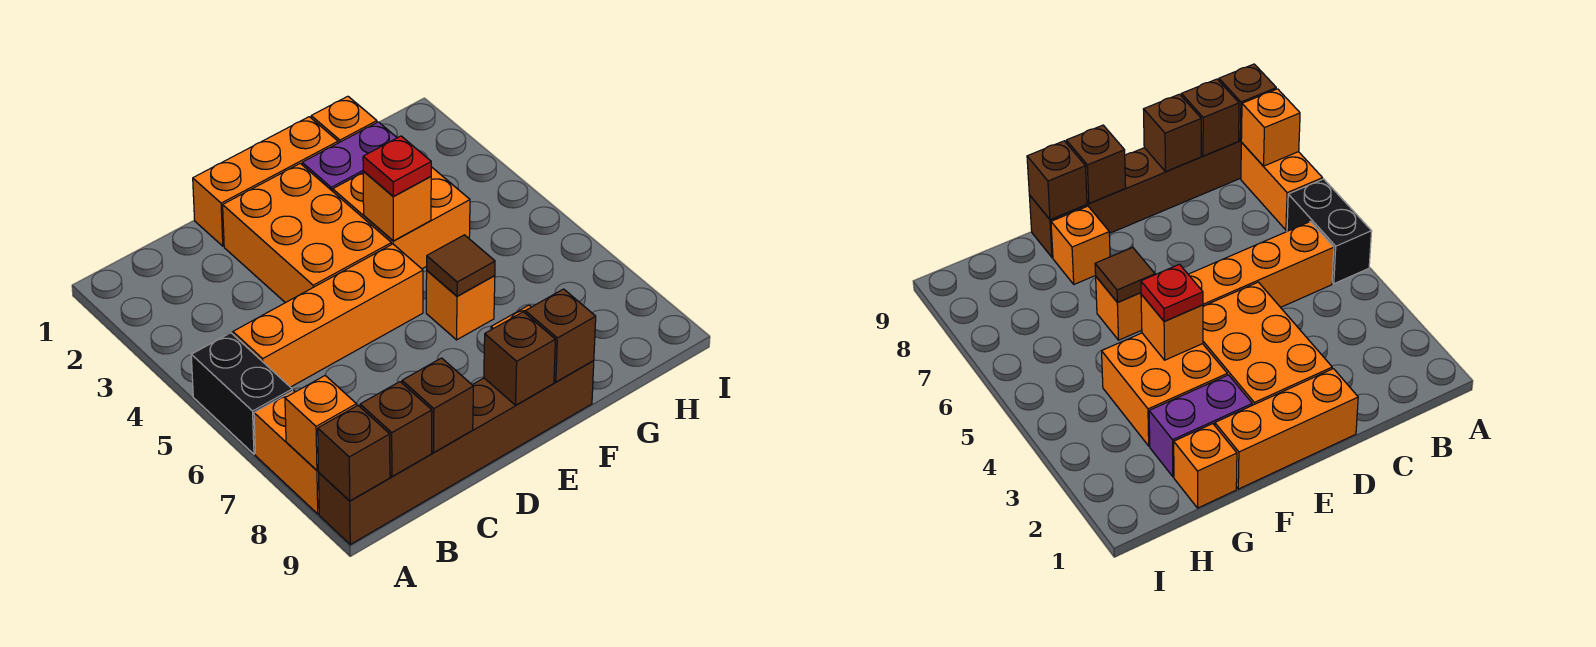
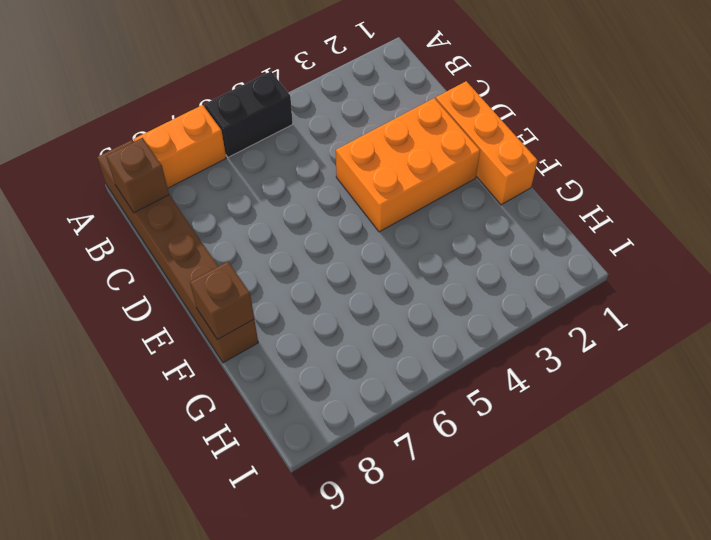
none -> orange brick B5:E5 level 1
none -> purple brick F2:G2 level 1
none -> orange brick F3:G4 level 1

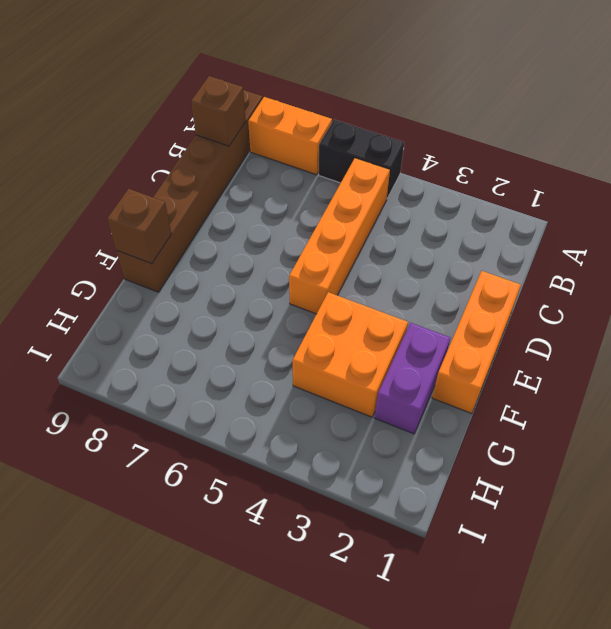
none -> orange brick D2:E4 level 1
none -> orange brick F6 level 1
none -> orange brick F8 level 1

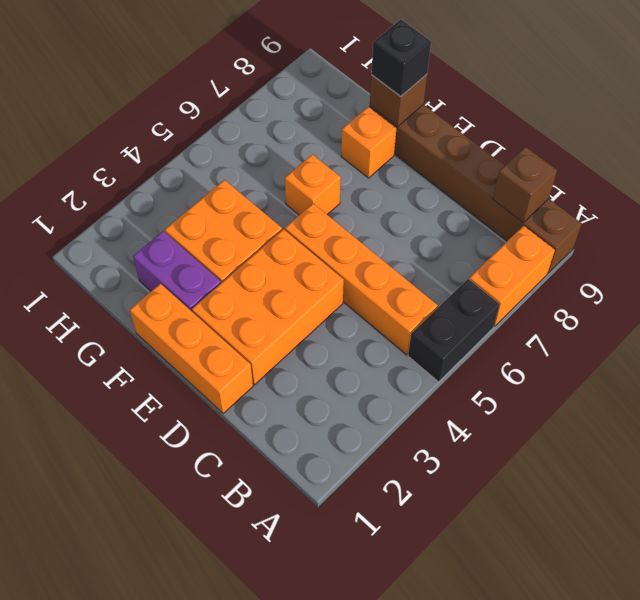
black brick F9 level 3 -> none
none -> orange brick G1 level 1
none -> orange brick A8 level 2
none -> brown brick A9 level 2

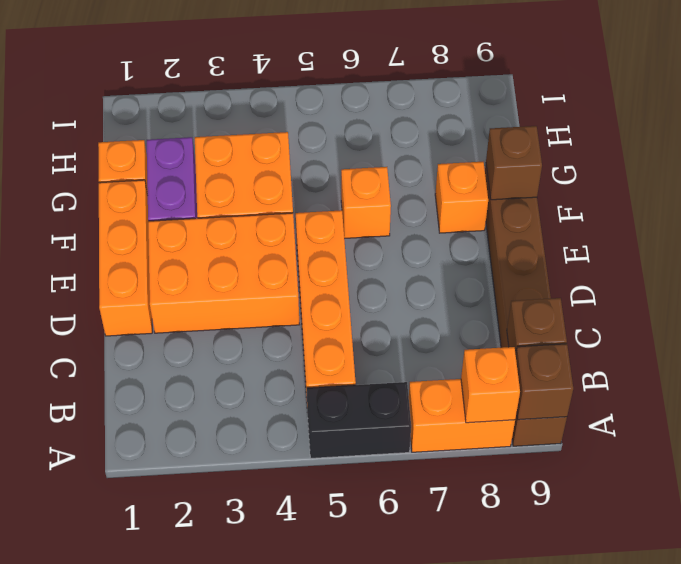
none -> brown brick C9 level 2
none -> brown brick E9 level 2
none -> orange brick F4 level 2

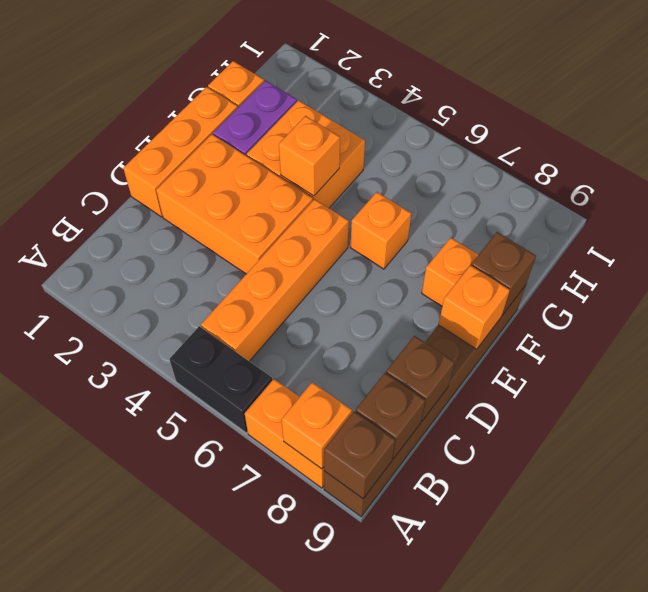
orange brick E9 level 2 -> brown brick E9 level 2
none -> brown tile F6 level 2
none -> red plate F4 level 3

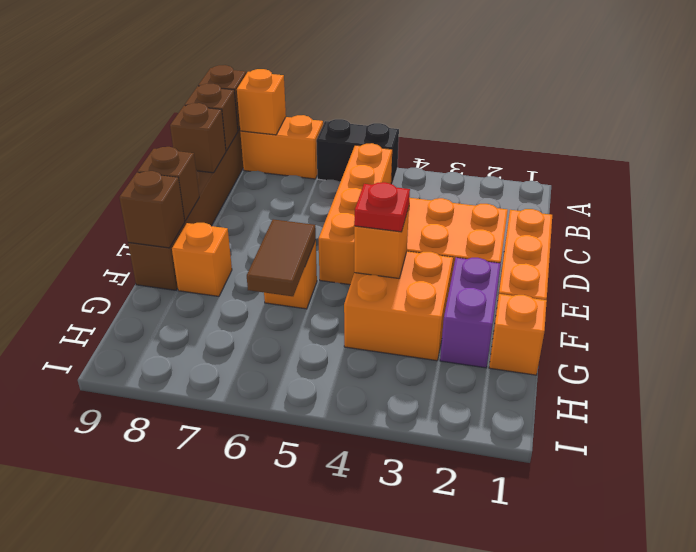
brown tile F6:G6 level 2 -> brown tile F6 level 2

